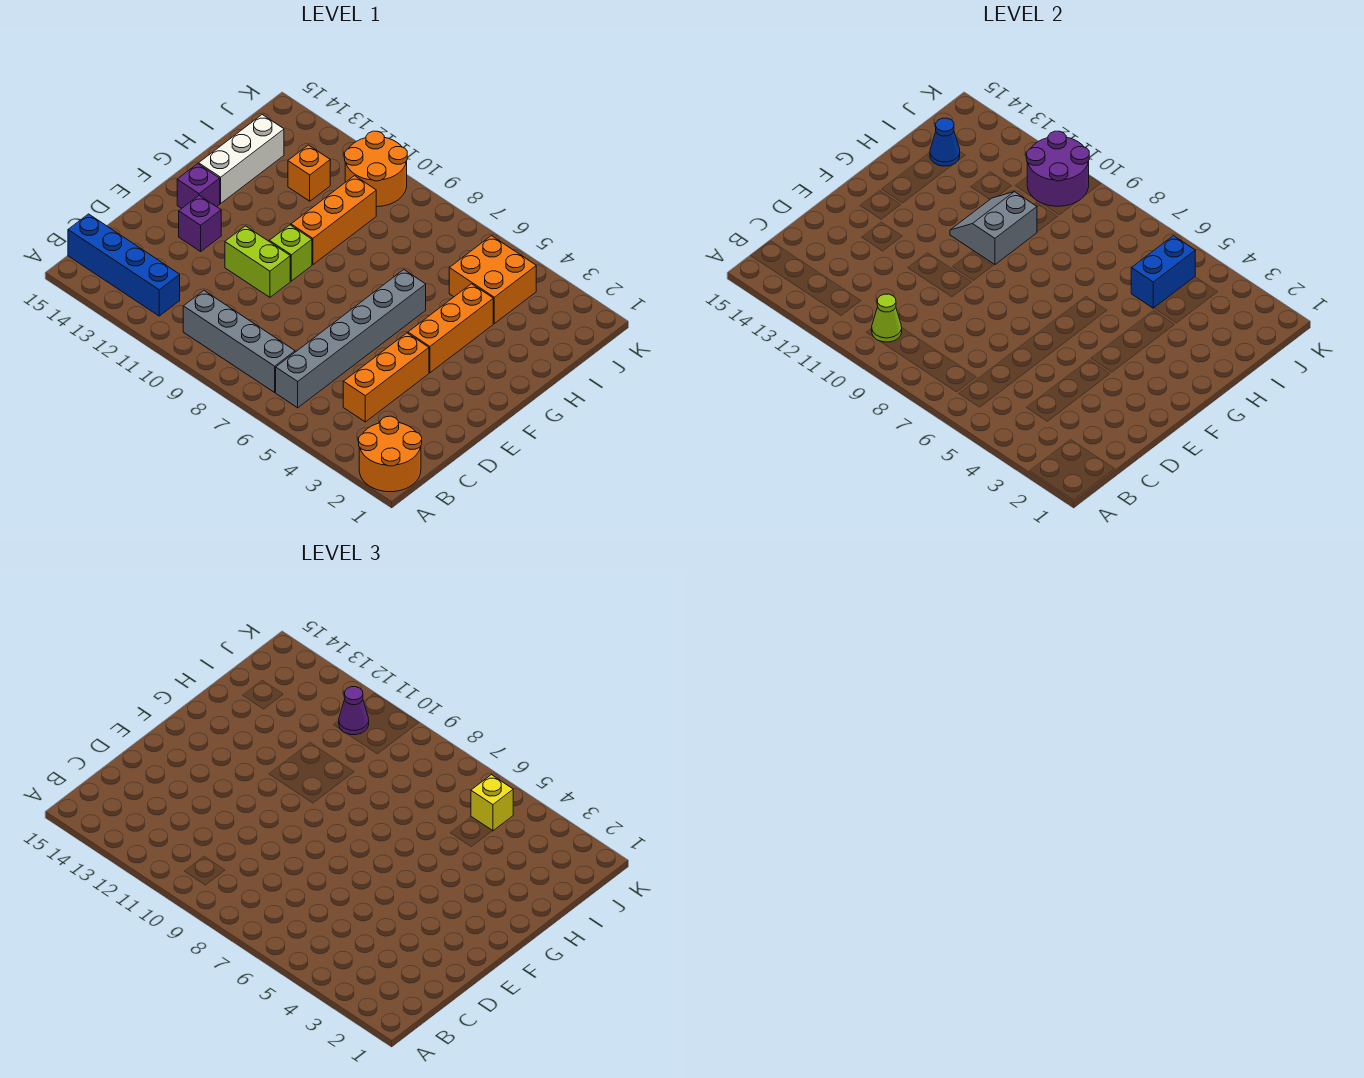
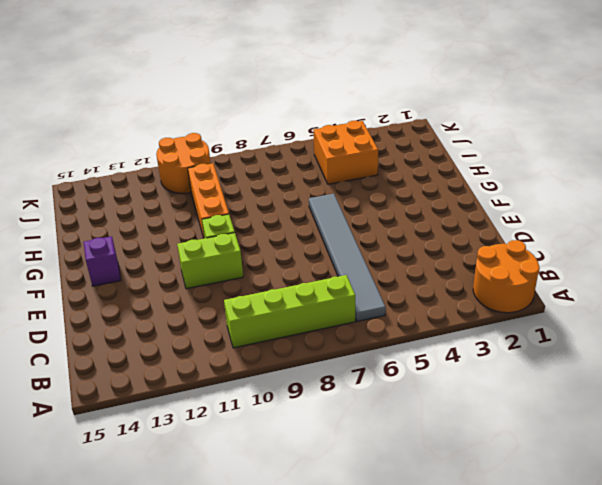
grey tile B6:G6 level 1 -> grey brick B6:G6 level 1
lime brick B7:B10 level 1 -> grey brick B7:B10 level 1
none -> blue brick B12:B15 level 1
none -> orange brick C4:E4 level 1
none -> purple brick E13 level 1

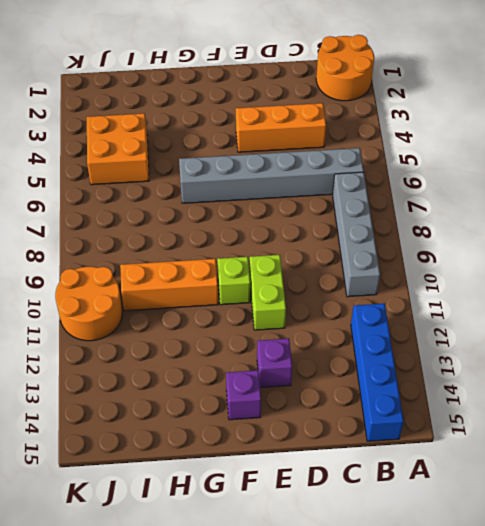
none -> orange brick F4:H4 level 1
none -> white brick G14:I14 level 1
none -> orange brick I12 level 1

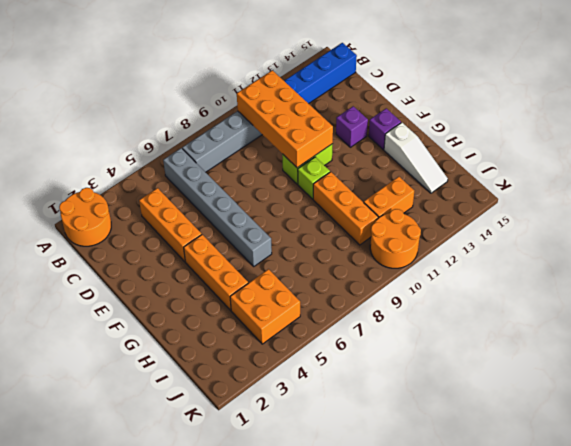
orange brick B10:E11 level 2 -> lime cone B10 level 2
white slope G14:I14 level 1 top G -> white brick G14:I14 level 1
orange brick I11:I12 level 1 -> orange brick I12 level 1
none -> grey slope G10:H11 level 2 top 10
none -> blue brick I5:J5 level 2
none -> blue cone I14 level 2

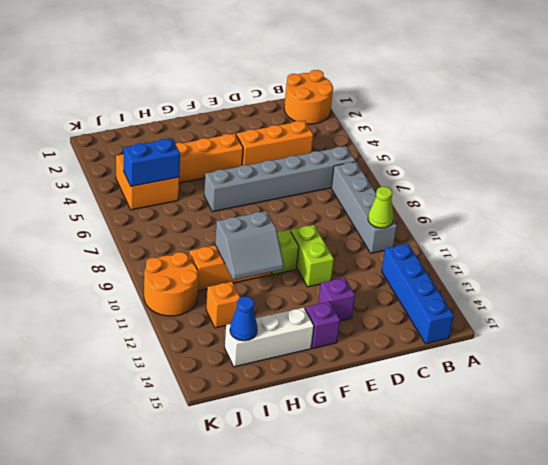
none -> purple round brick J10:K11 level 2
none -> yellow brick J5 level 3
none -> purple cone J11 level 3

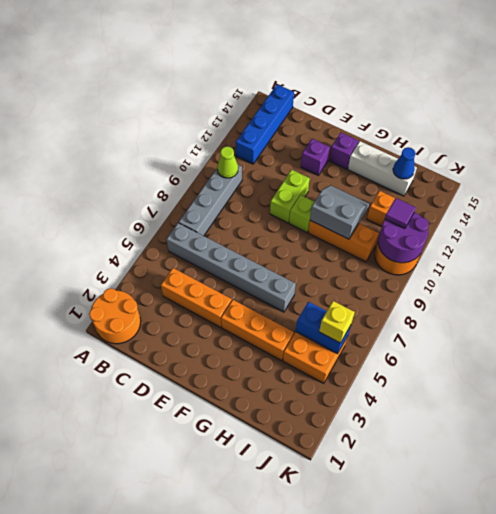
purple tile J11 level 3 -> purple cone J11 level 3

